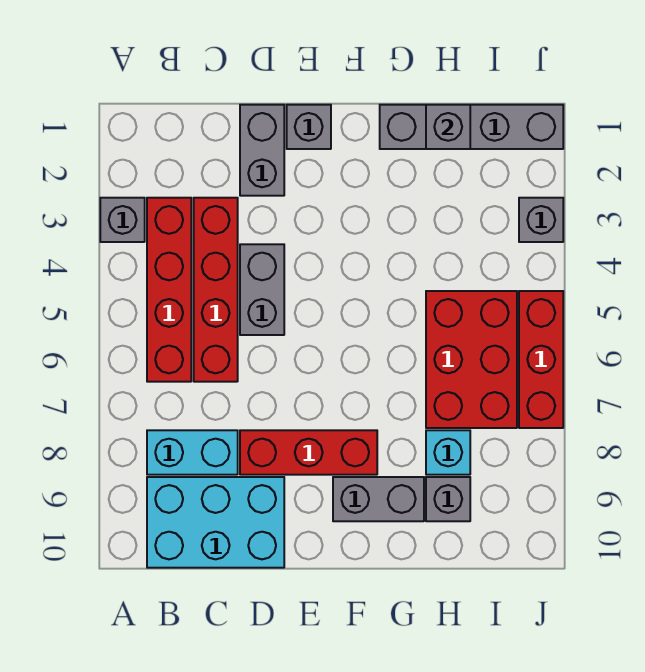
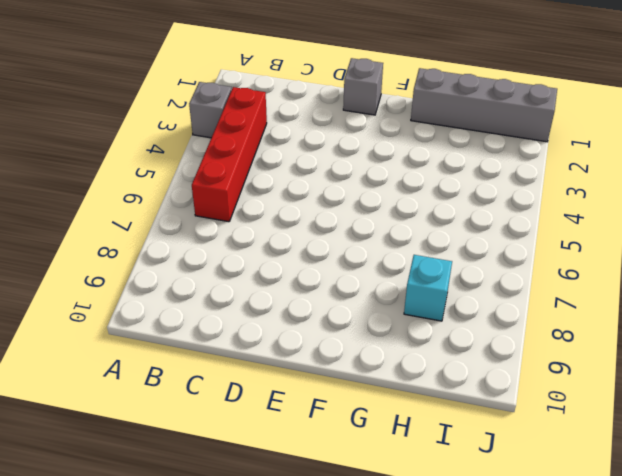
none -> cyan brick B8:C8 level 1
none -> cyan brick B9:D10 level 1
none -> red brick C3:C6 level 1

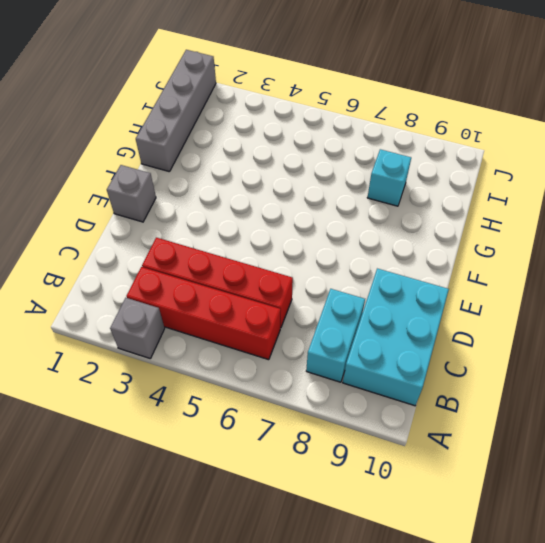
none -> grey brick D1:D2 level 1
none -> grey brick D4:D5 level 1
none -> red brick D8:F8 level 1

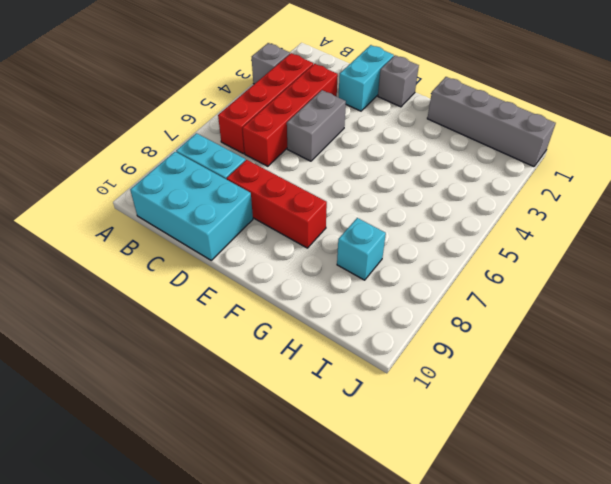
cyan brick D1:D2 level 1 -> grey brick D1:D2 level 1
none -> grey brick F9:G9 level 1
none -> red brick H5:I7 level 1
none -> grey brick H9 level 1

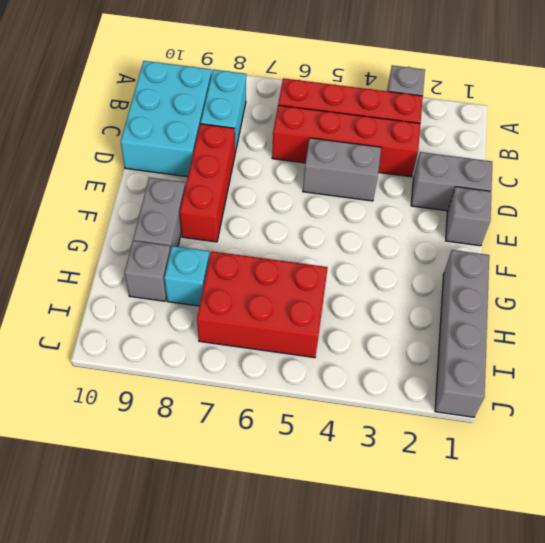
none -> grey brick J3 level 1
none -> red brick J5:J7 level 1
none -> grey brick H1 level 2

